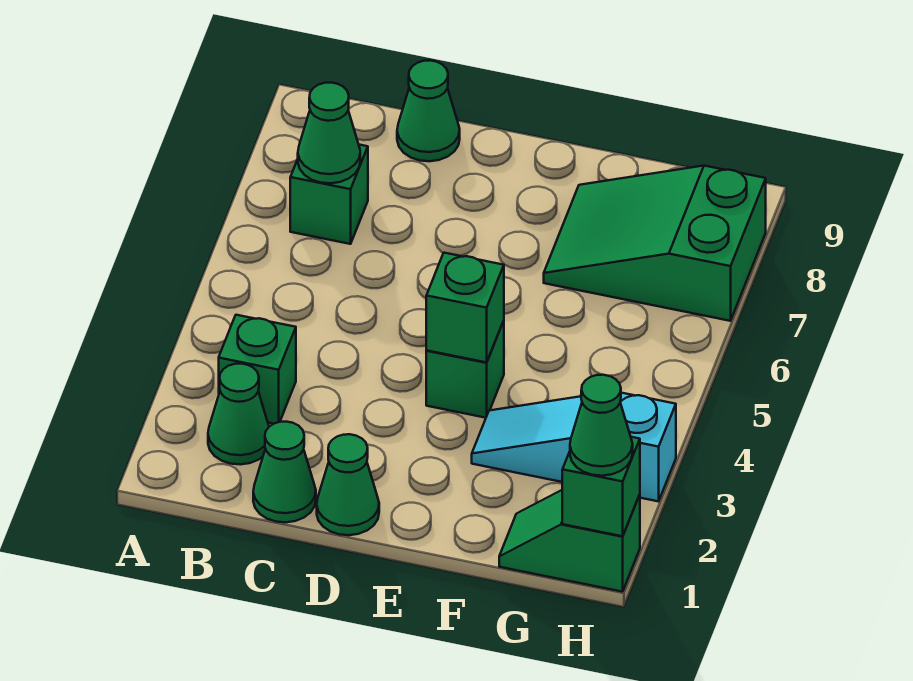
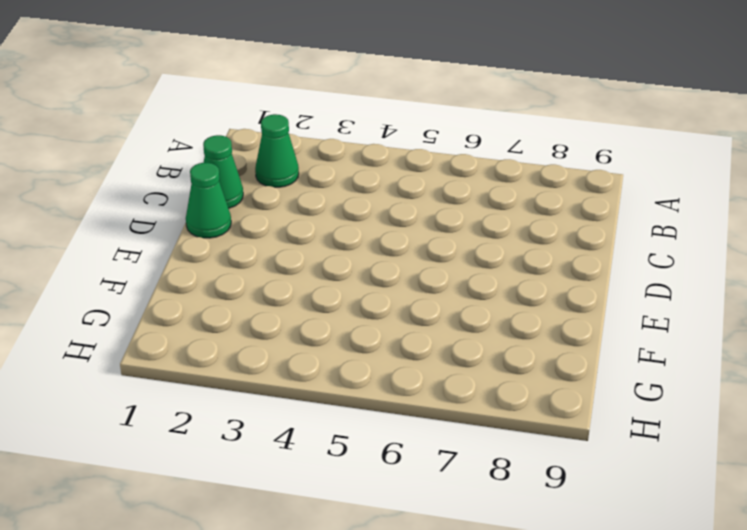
none -> green brick B3 level 1
none -> green brick B7 level 1
none -> green cone C9 level 1

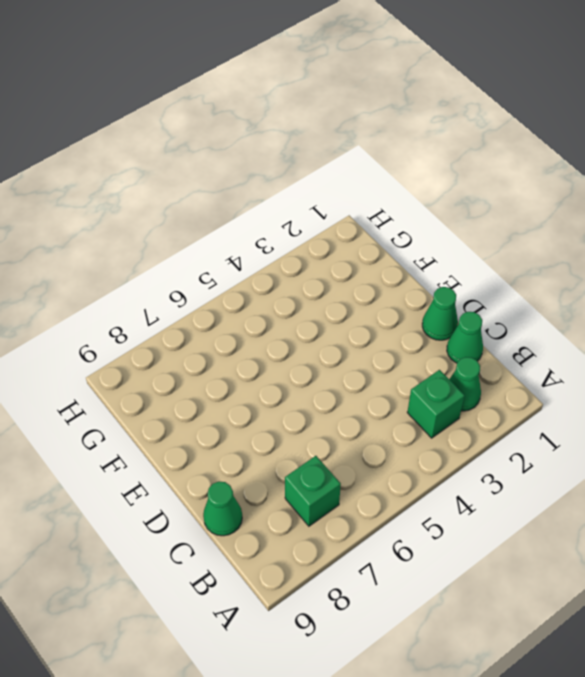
none -> green brick E4 level 1
none -> cyan slope F3:H3 level 1 top H
none -> green slope F7:H8 level 1 top H

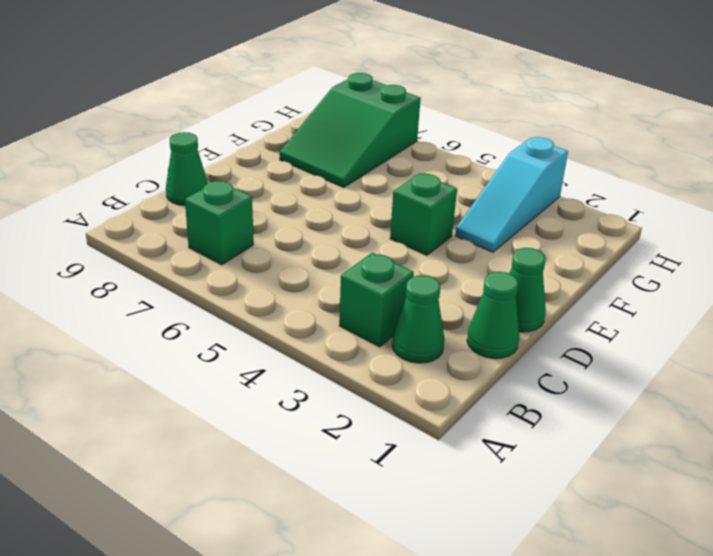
none -> green slope G1:H1 level 1 top H
none -> green cone B7 level 2
none -> green brick E4 level 2

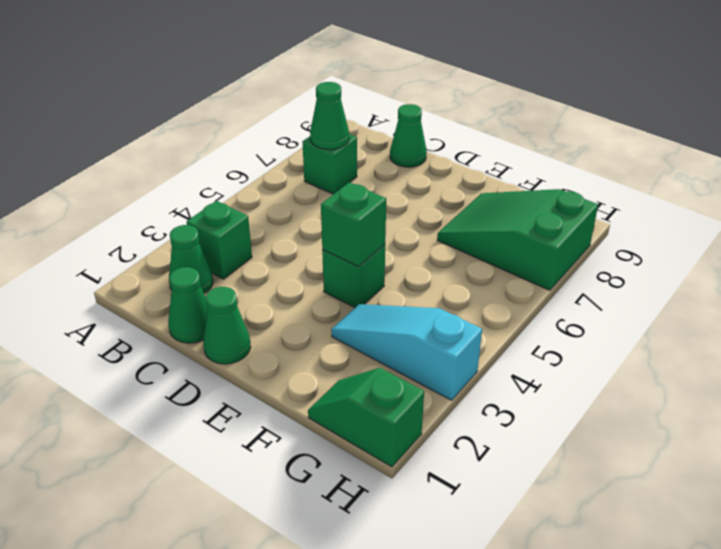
none -> green brick H1 level 2
none -> green cone H1 level 3

